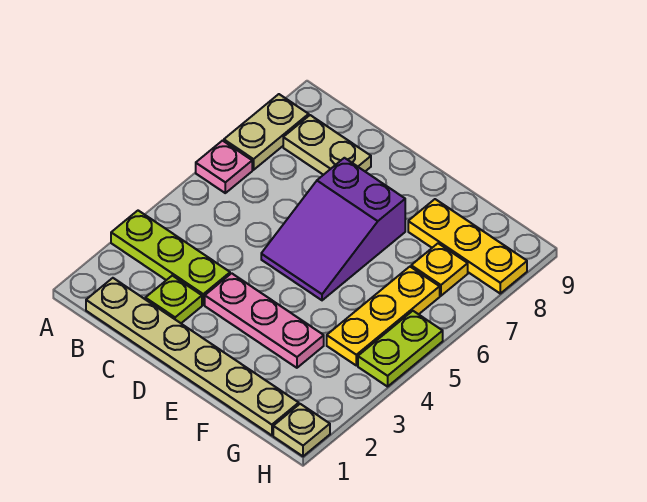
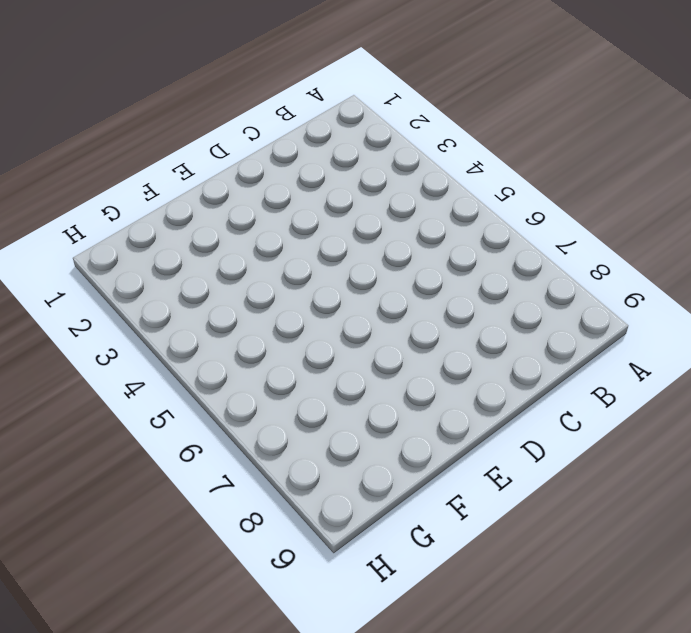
none -> lime plate A3:C3 level 1
none -> pink plate A6 level 1
none -> tan plate A7:A8 level 1

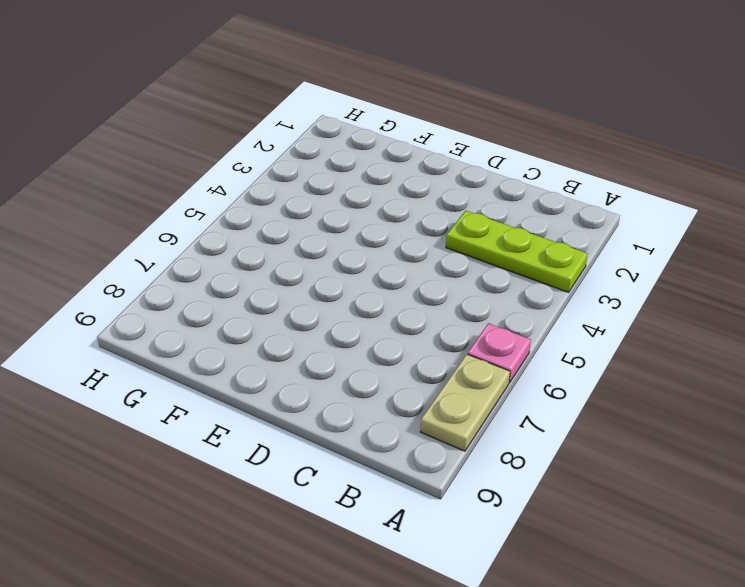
none -> tan plate B1:G1 level 1
none -> tan plate B8:C8 level 1
none -> lime plate C2 level 1

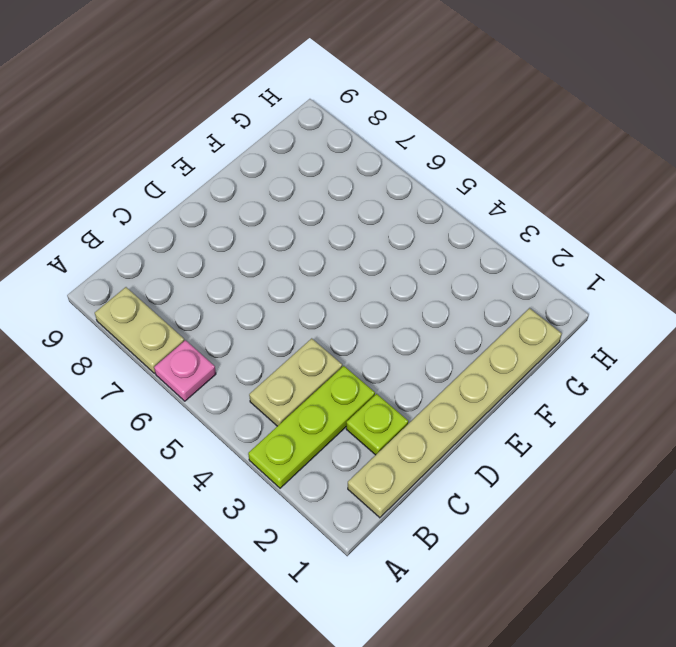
tan plate B4:C4 level 1 -> tan plate B8:C8 level 1
none -> pink plate D3:F3 level 1
none -> purple slope D5:E7 level 1 top 7
none -> yellow plate F8:H8 level 1

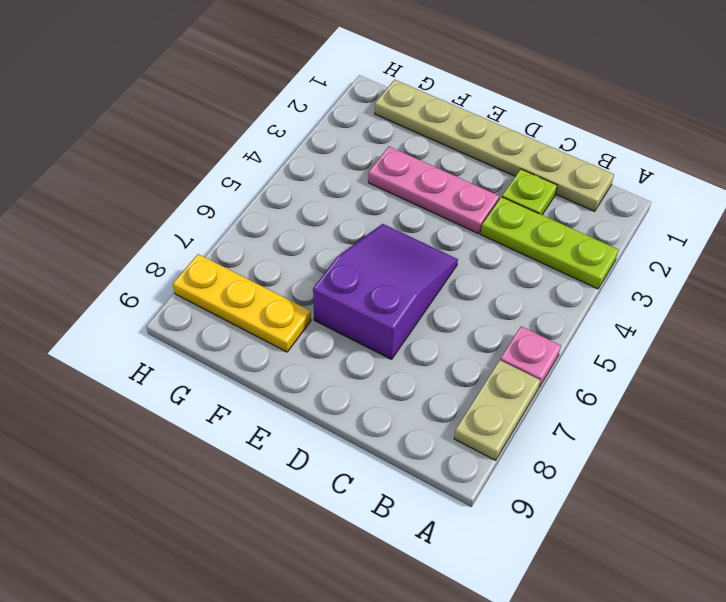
none -> tan plate B8:C8 level 1
none -> yellow plate G4:G6 level 1
none -> yellow plate G7 level 1

